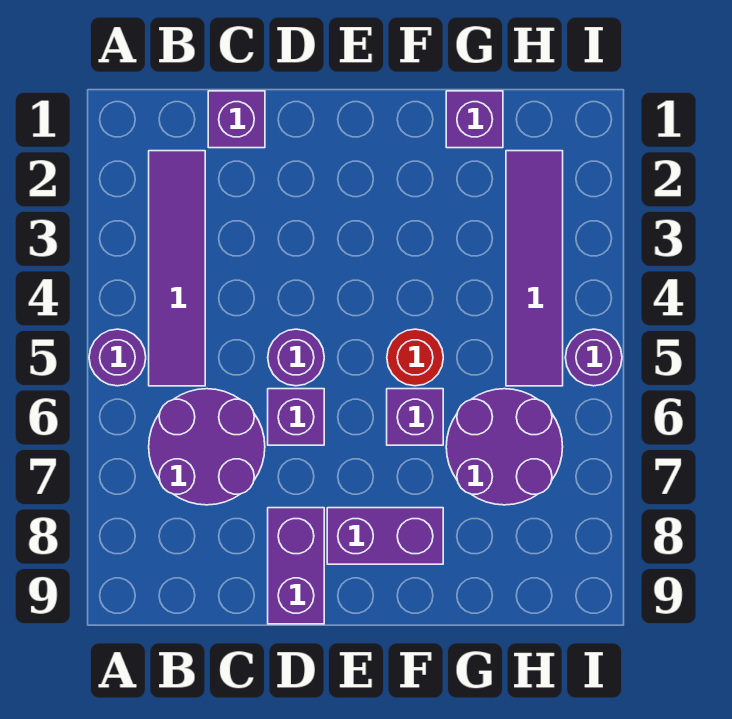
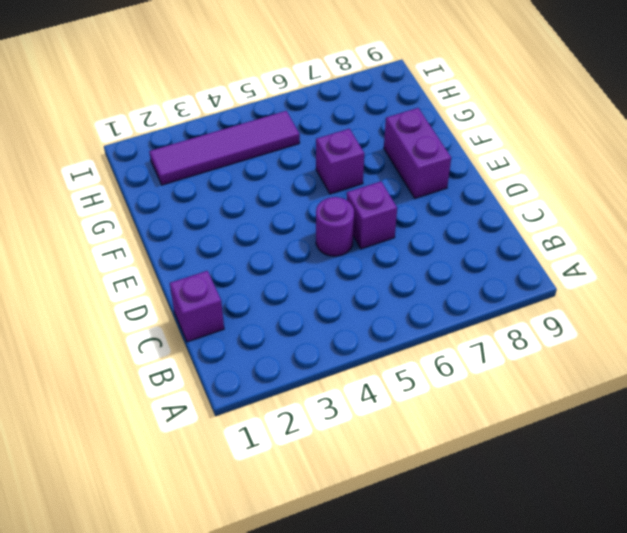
none -> purple round brick A5 level 1
none -> purple tile B2:B5 level 1
none -> purple round brick B6:C7 level 1

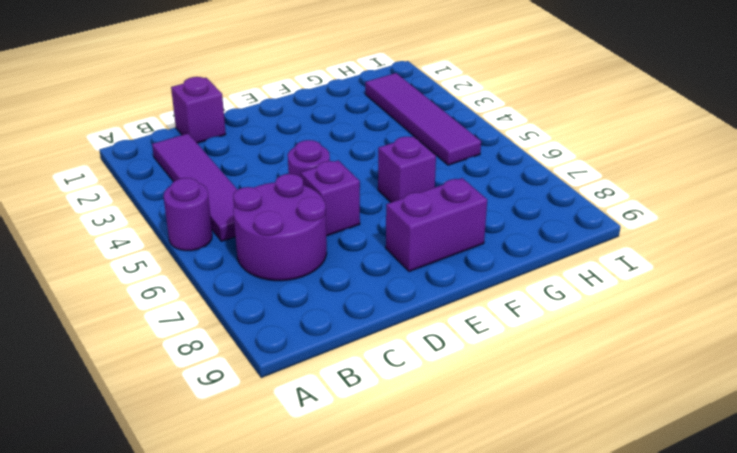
none -> purple brick D8:D9 level 1
none -> red round brick F5 level 1
none -> purple brick G1 level 1

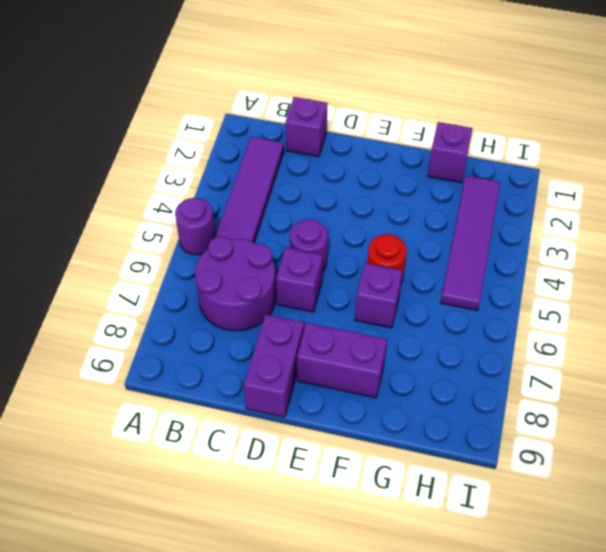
none -> purple round brick G6:H7 level 1
none -> purple round brick I5 level 1

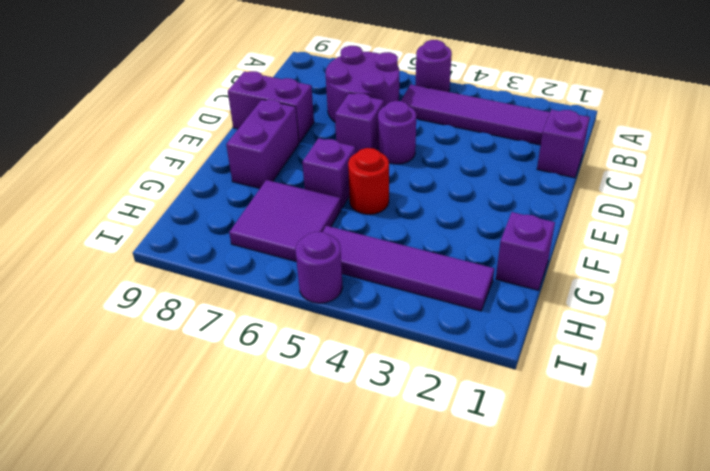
purple tile G6:H7 level 1 -> purple round brick G6:H7 level 1

